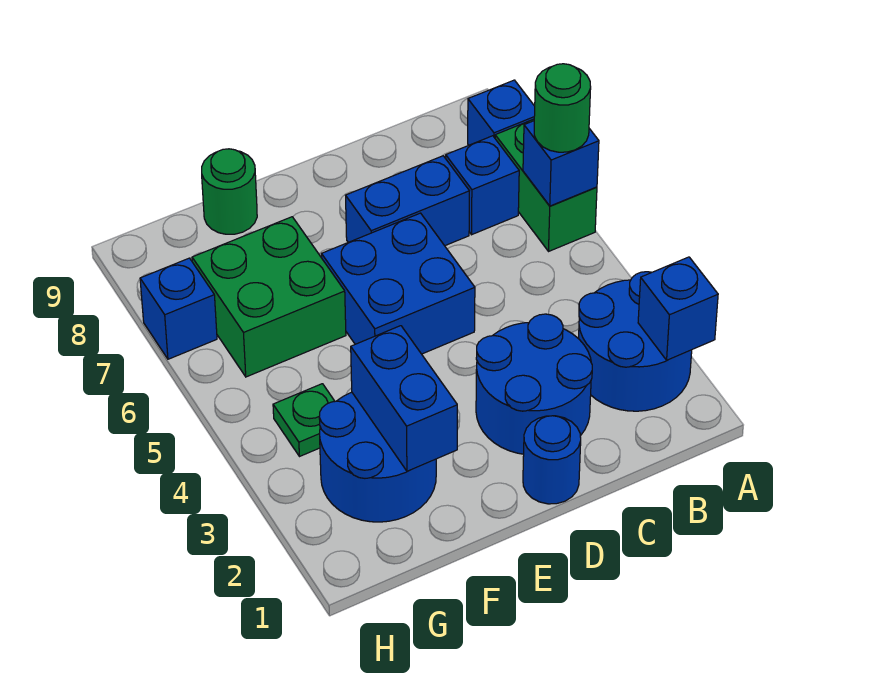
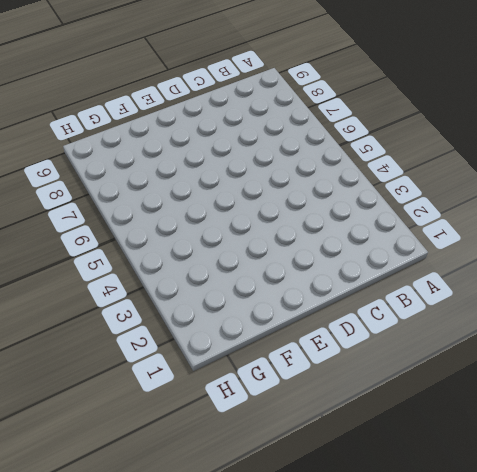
none -> blue round brick A2:B3 level 1
none -> green brick A6:A7 level 1
none -> blue brick A8 level 1

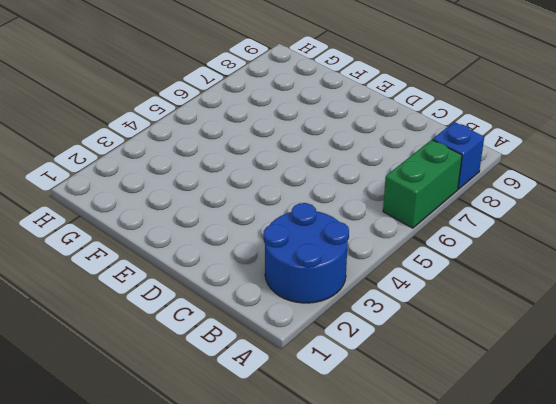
none -> blue brick B7 level 1
none -> blue round brick C2:D3 level 1
none -> blue brick C7:D7 level 1

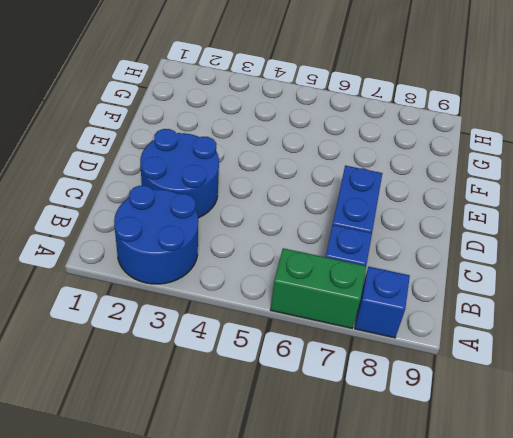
none -> blue round brick D1 level 1
none -> blue brick D5:E6 level 1
none -> blue round brick F2:G3 level 1

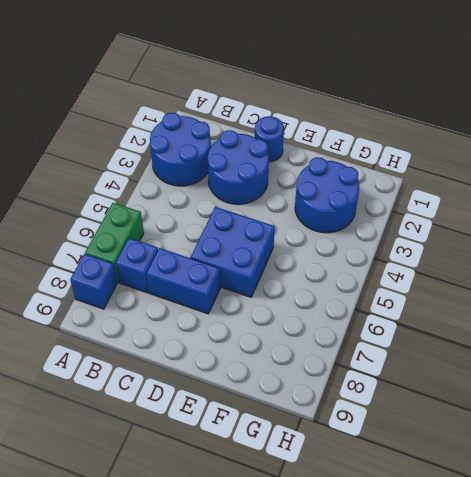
none -> green brick F6:G7 level 1
none -> green round brick F9 level 1
none -> green plate G4 level 1

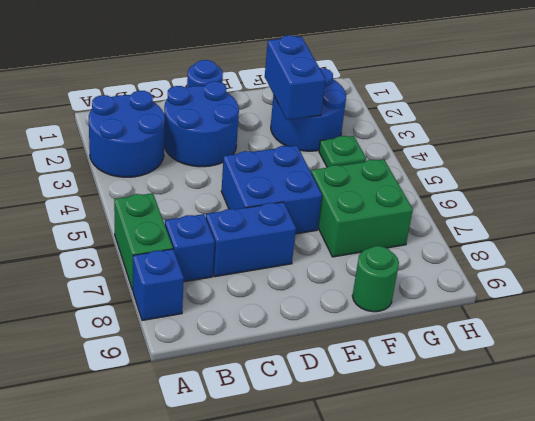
none -> blue brick H7 level 1
none -> blue brick A2 level 2
none -> blue brick A6 level 2

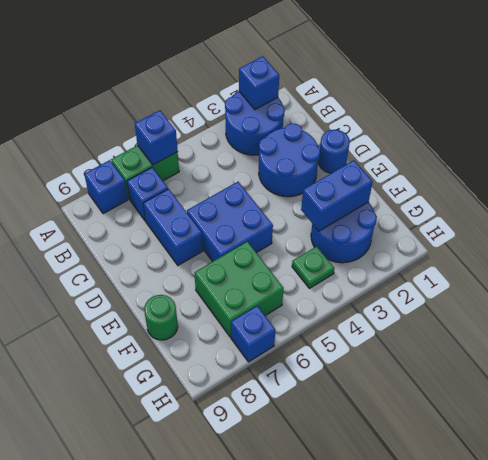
none -> green round brick A6 level 3

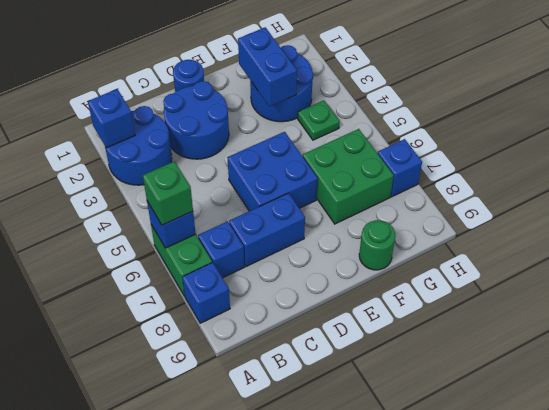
green brick A6 level 3 -> green round brick A6 level 3

